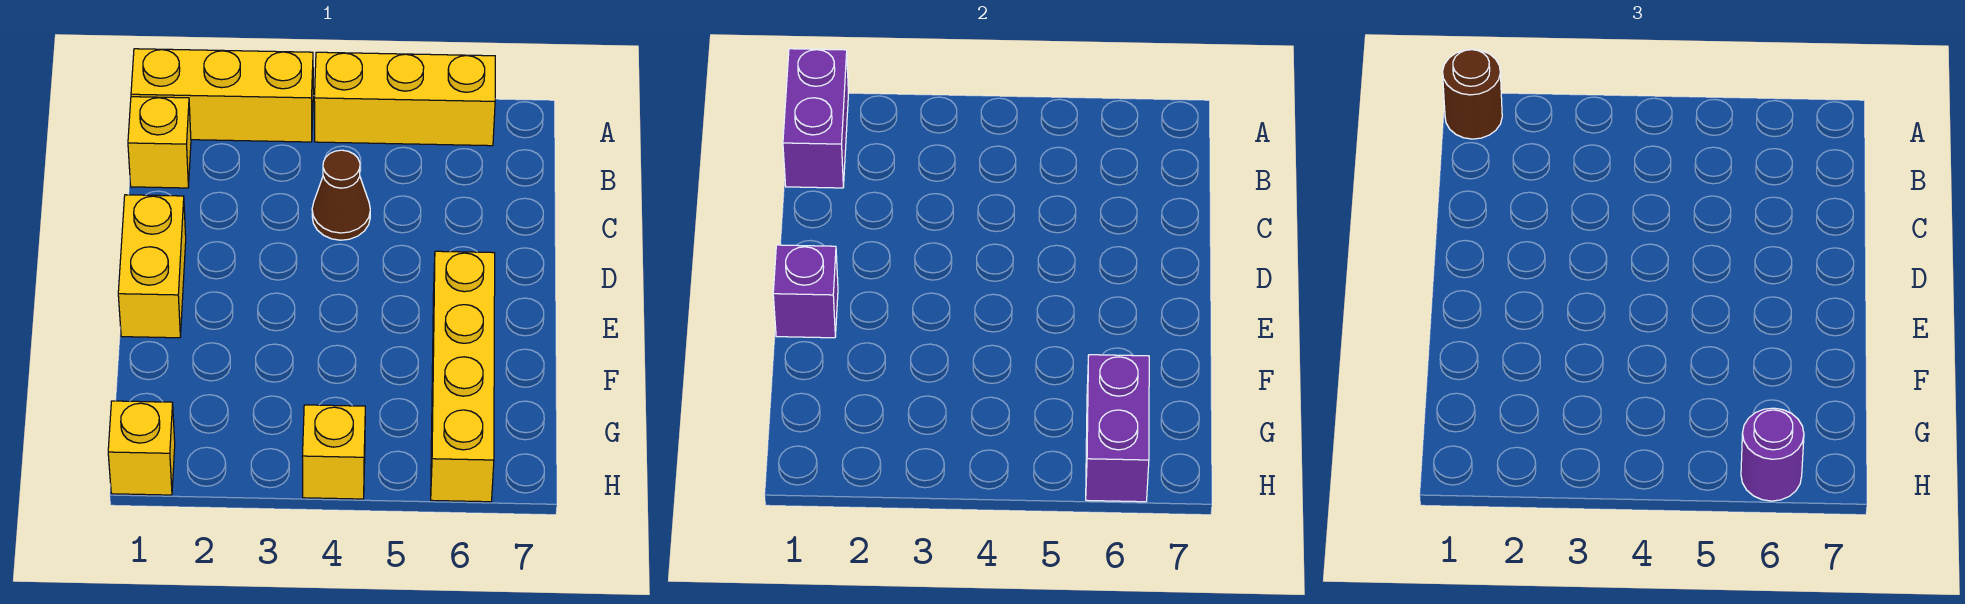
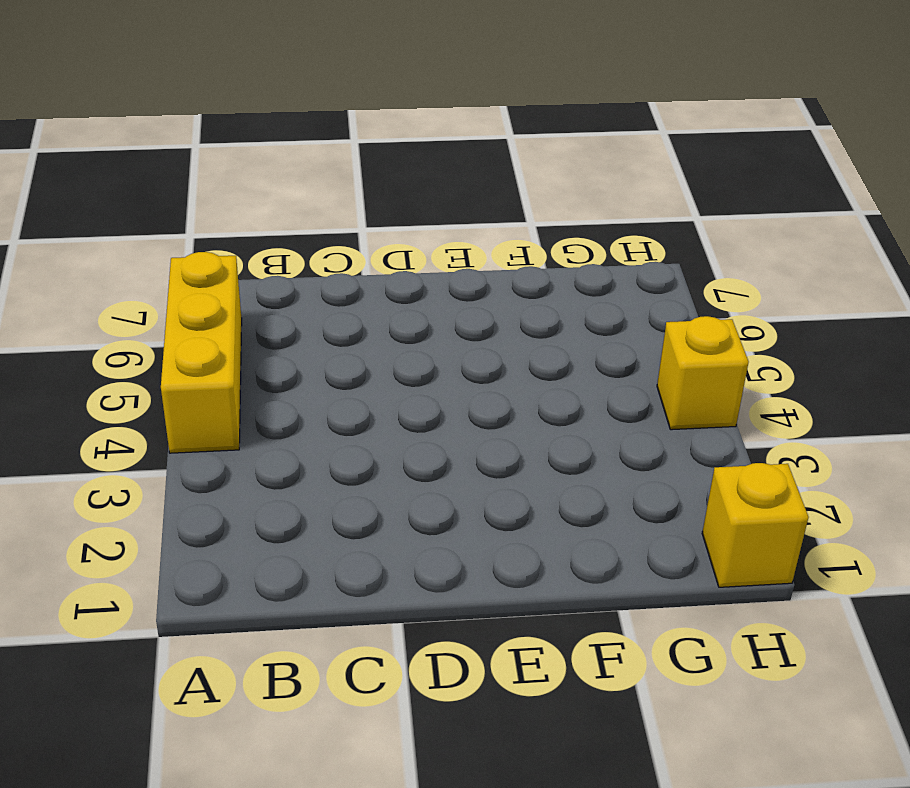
none -> yellow brick A1:A3 level 1
none -> yellow brick B1 level 1
none -> brown cone C4 level 1

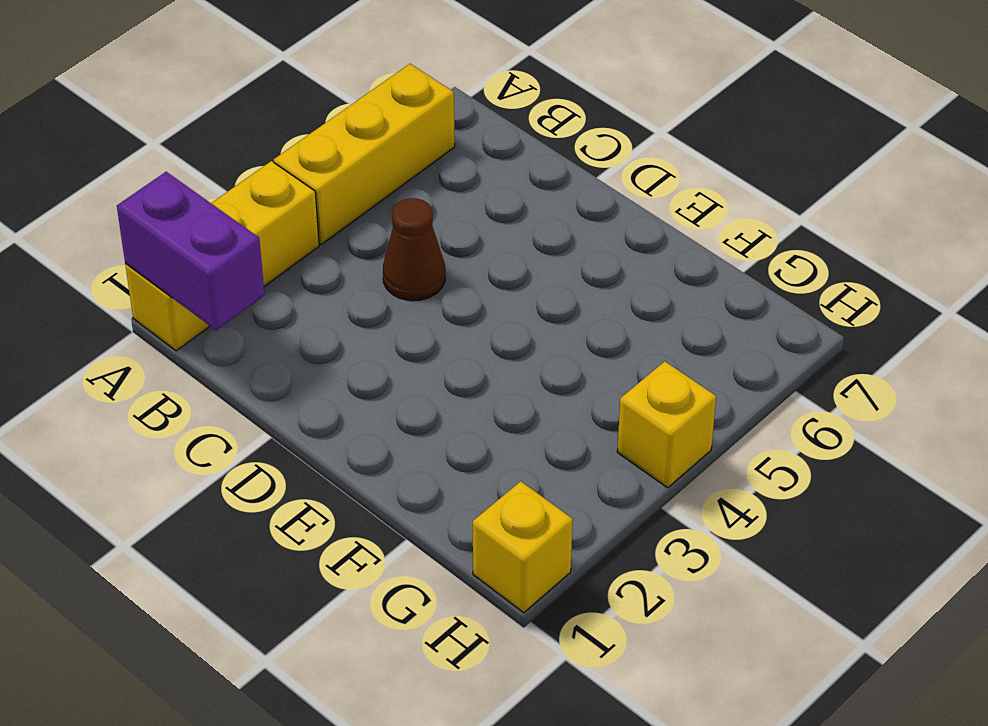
none -> yellow brick B1 level 1
none -> yellow brick D1:E1 level 1
none -> yellow brick E6:H6 level 1

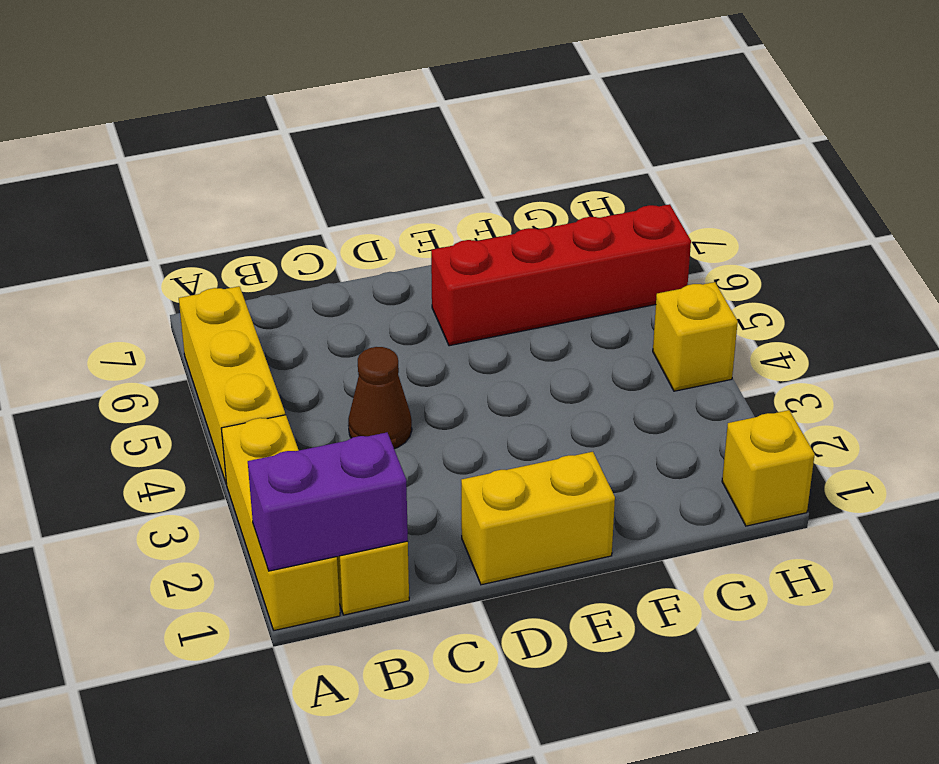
red brick E6:H6 level 1 -> yellow brick E6:H6 level 1
none -> purple brick E1 level 2
none -> purple brick G6:H6 level 2
none -> brown round brick A1 level 3

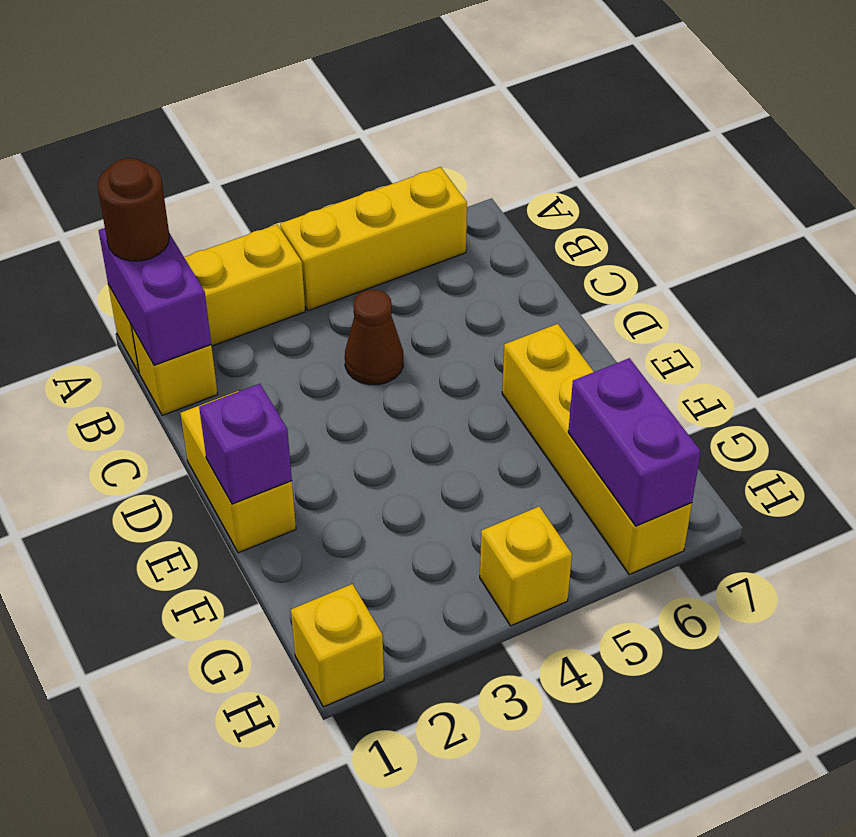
none -> purple round brick H6 level 3

